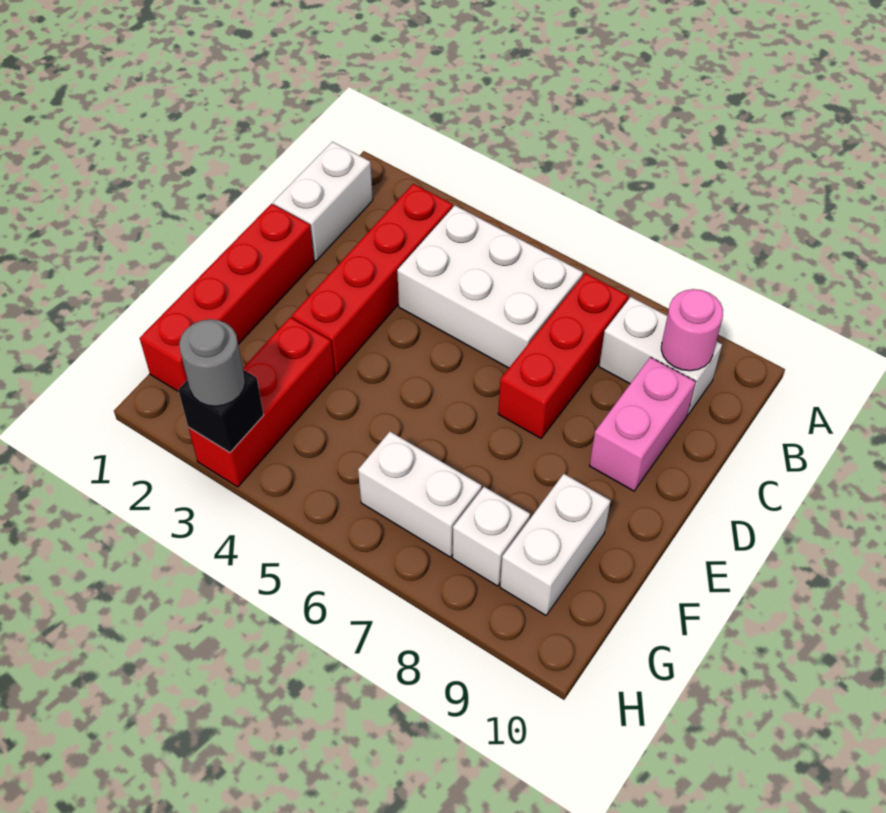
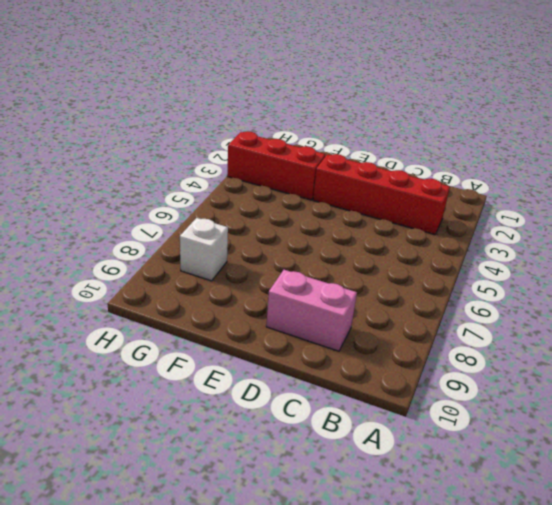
none -> white brick B1:C1 level 1
none -> white brick B4:C6 level 1
none -> red brick B7:D7 level 1

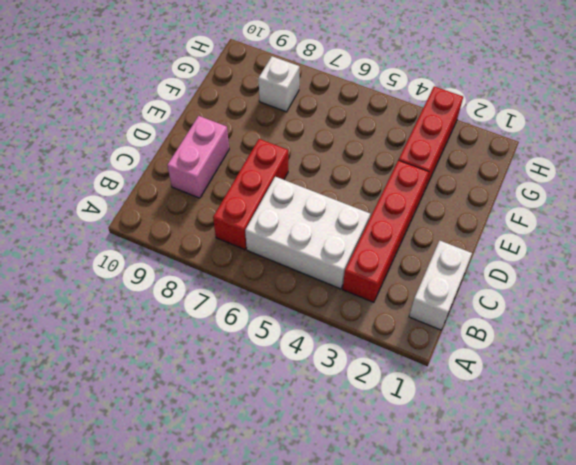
none -> white brick B8:B9 level 1
none -> red brick D1:G1 level 1
none -> white brick F9:G9 level 1

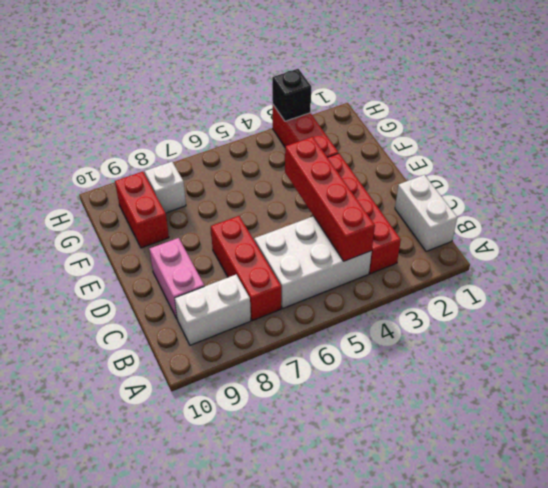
red brick B4:E4 level 2 -> red brick D1:G1 level 1
red brick F9:G9 level 1 -> white brick F9:G9 level 1
none -> white brick G6:G7 level 1
none -> pink round brick B9 level 2
none -> grey round brick H3 level 3

